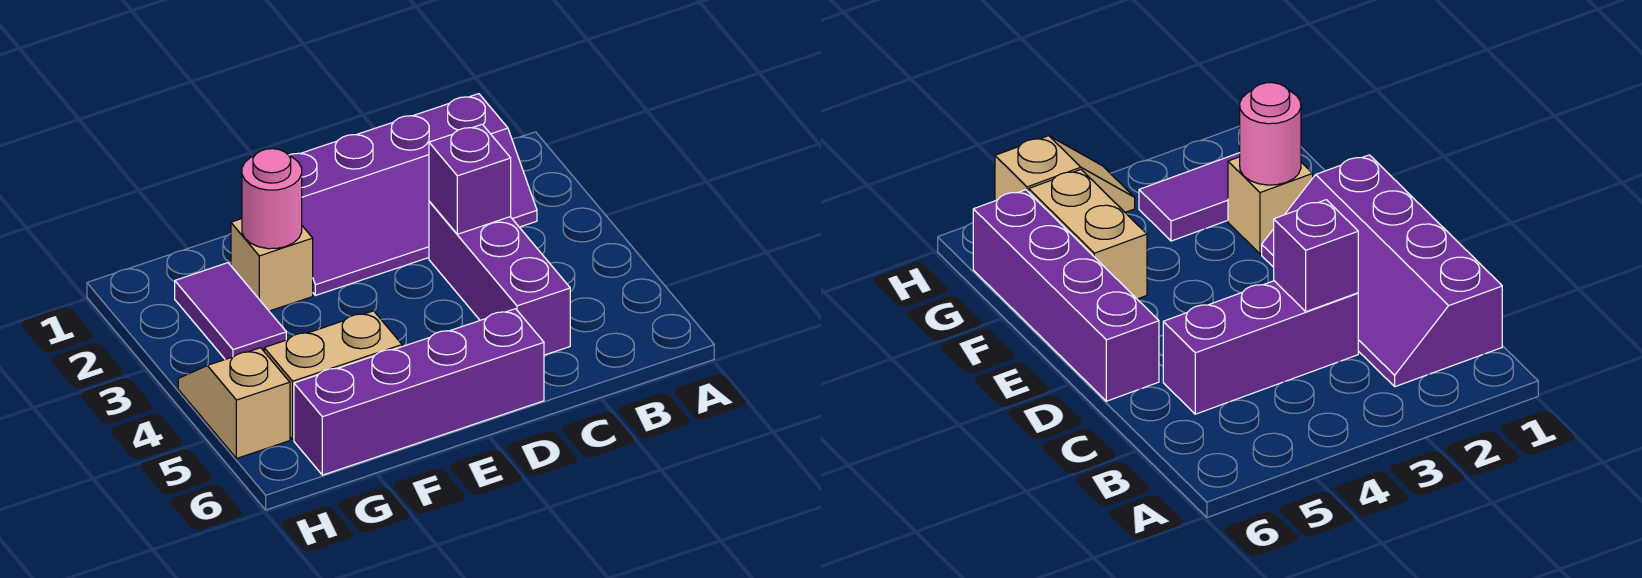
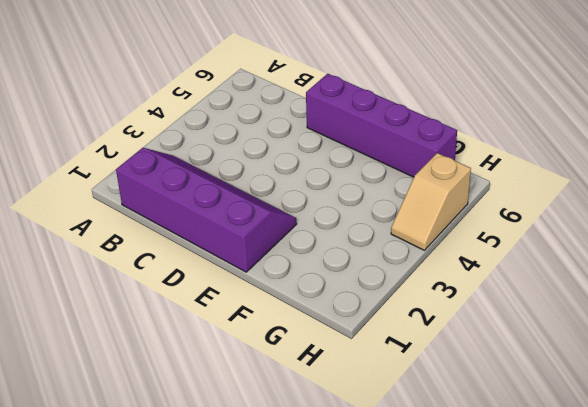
none -> purple brick C3:C5 level 1
none -> tan brick F2 level 1

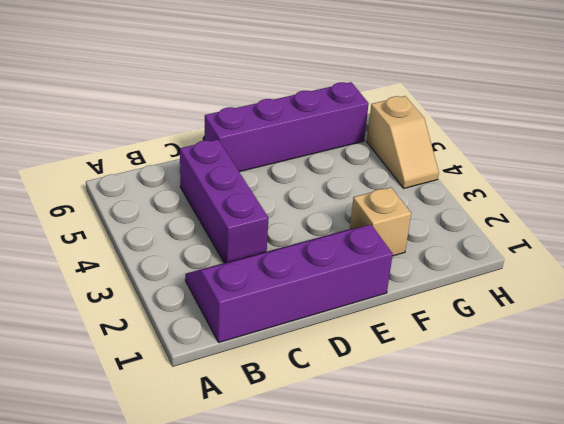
none -> tan brick F5:G5 level 1
none -> purple tile G2:G3 level 1

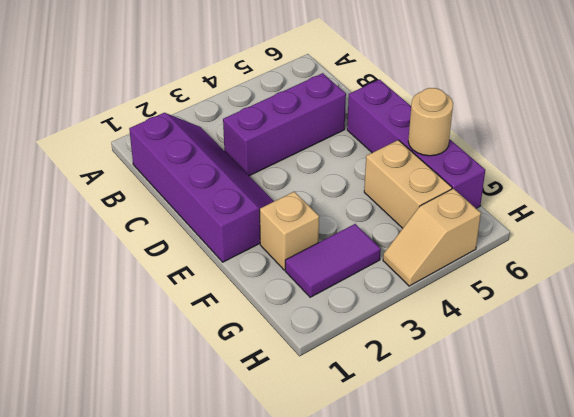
tan round brick F6 level 2 -> none
none -> purple brick C3 level 2
none -> pink round brick F2 level 2

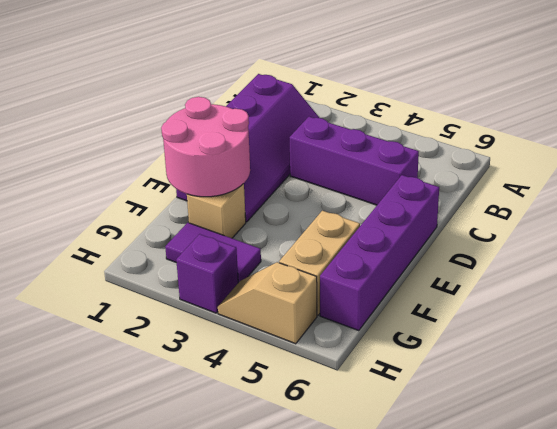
pink round brick E1:F2 level 2 -> pink round brick F2 level 2
purple brick H3 level 1 -> purple brick C3 level 2

